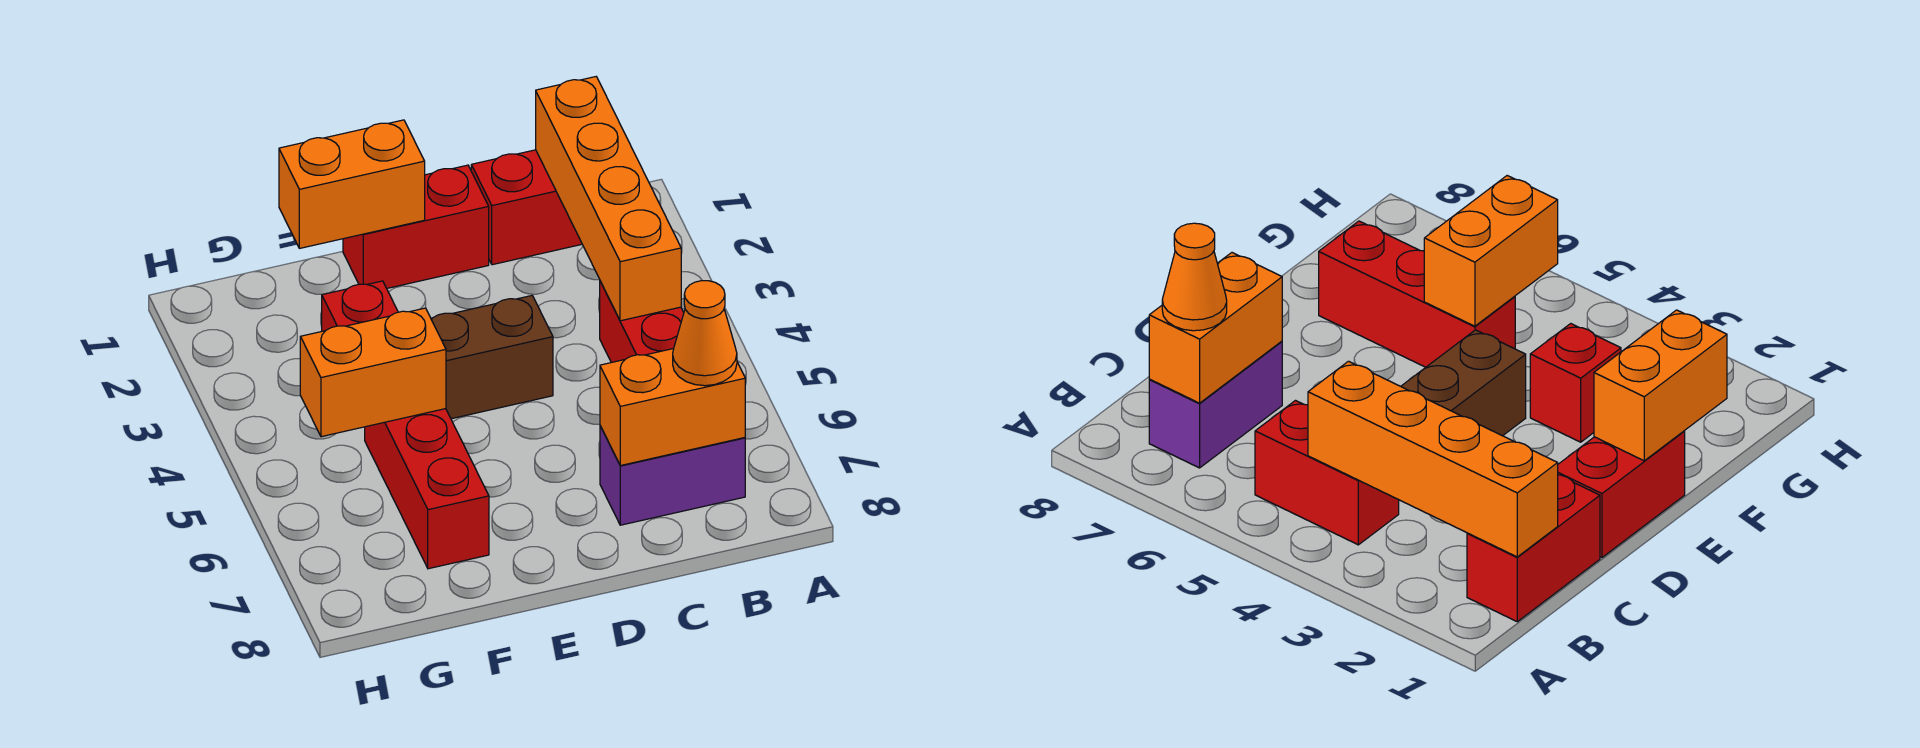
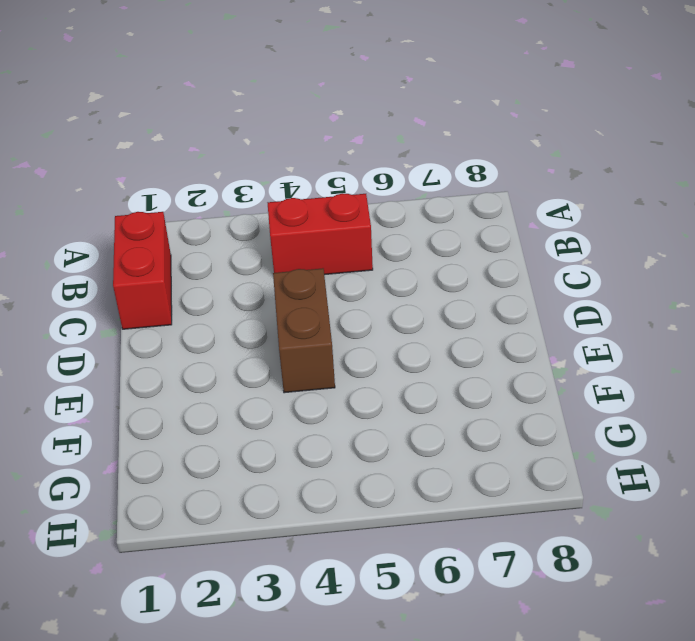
none -> purple brick B7:C7 level 1
none -> red brick D1:E1 level 1
none -> red brick F3 level 1

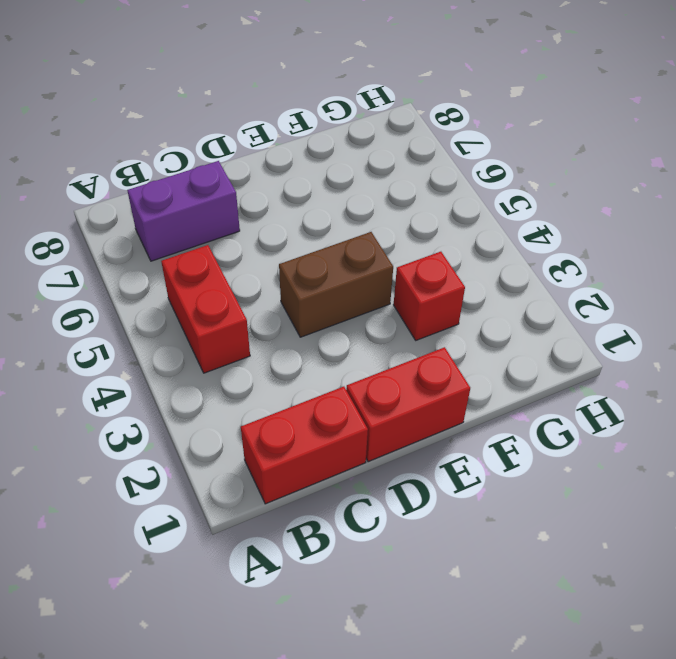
none -> red brick F5:F7 level 1
none -> orange brick B1:B4 level 2
none -> orange brick B7:C7 level 2

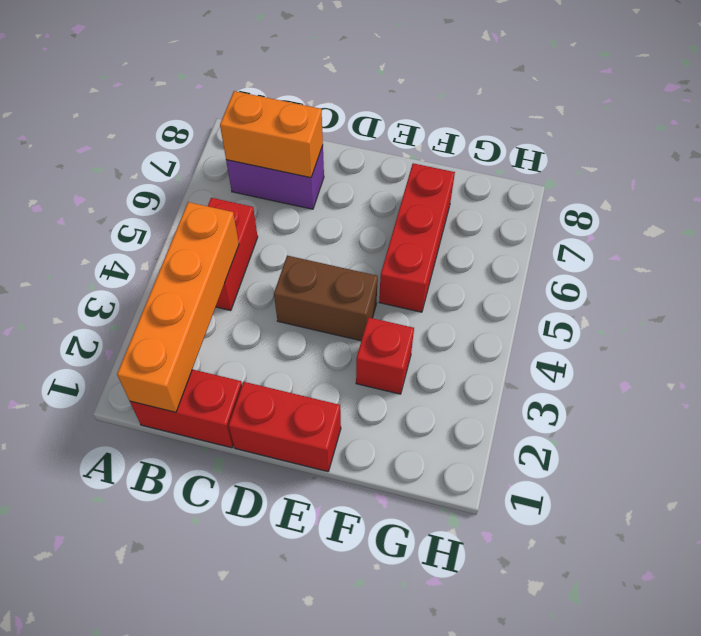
none -> orange brick E1:F1 level 2
none -> orange brick F5:G5 level 2
none -> orange cone B7 level 3

